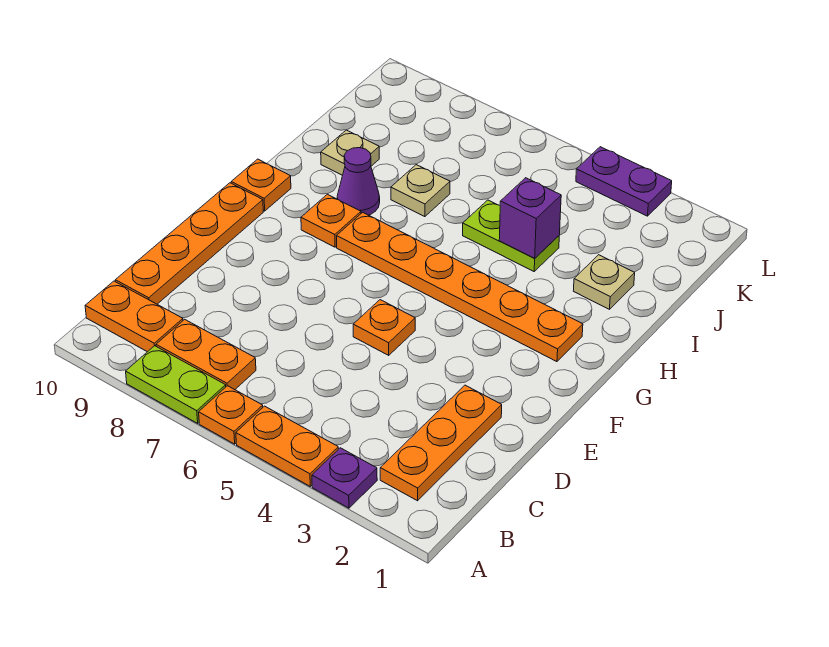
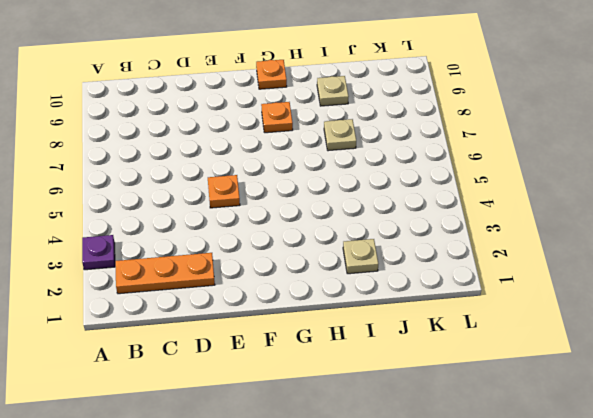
none -> orange plate A4:A5 level 1
none -> orange plate A6 level 1
none -> lime plate A7:A8 level 1

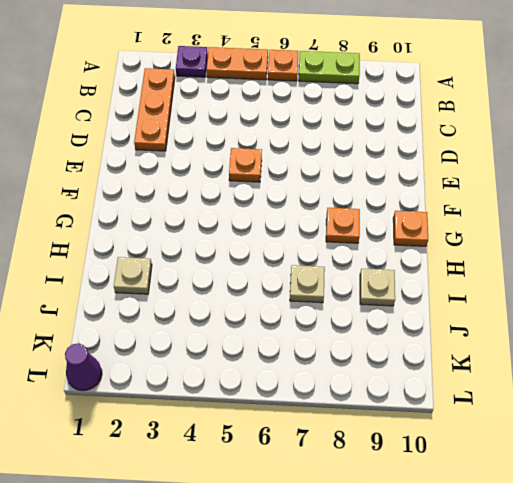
purple cone L1 level 1 -> purple cone H8 level 1
none -> orange plate B7:B8 level 1
none -> orange plate B9:B10 level 1
none -> orange plate C10:F10 level 1

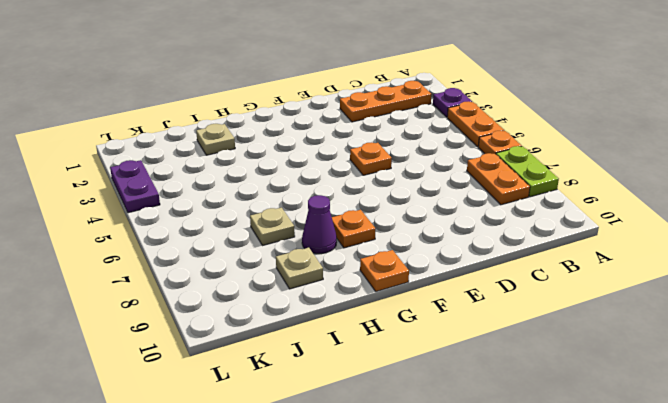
none -> orange plate B9:B10 level 1
none -> orange plate C10:F10 level 1
none -> orange plate G2:G7 level 1

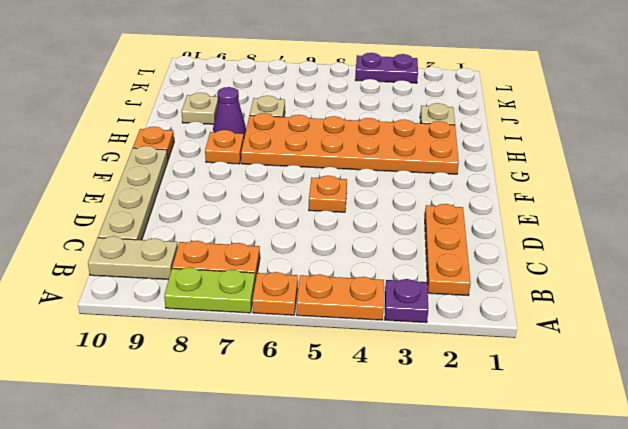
tan plate B9:B10 level 1 -> orange plate B9:B10 level 1
tan plate C10:F10 level 1 -> orange plate C10:F10 level 1
orange plate G2:H7 level 1 -> orange plate G2:G7 level 1
none -> lime plate I4:I5 level 1
none -> purple brick I4 level 2

